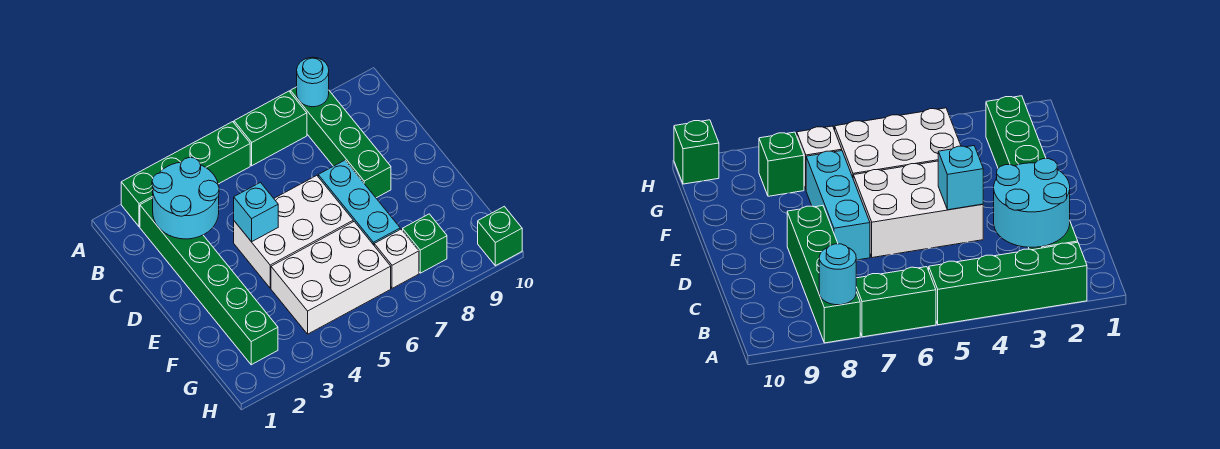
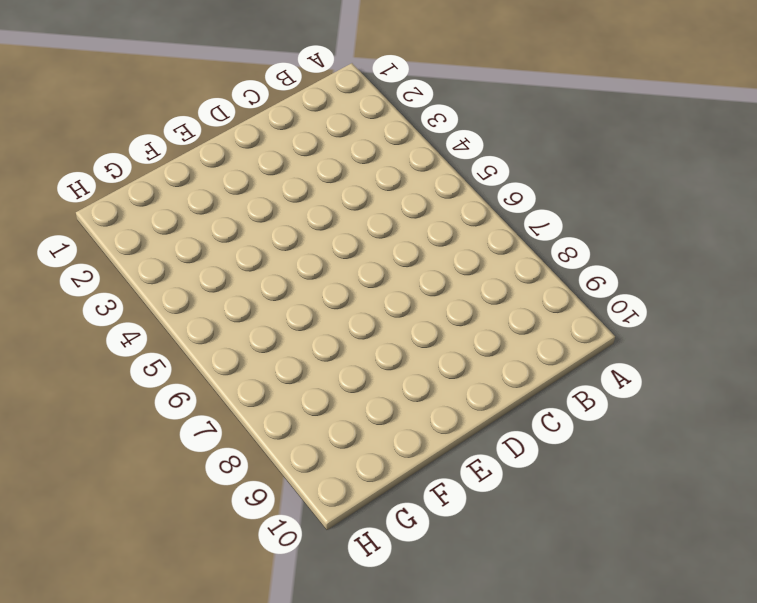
none -> green brick A2:A5 level 1
none -> green brick A6:A7 level 1
none -> green brick A8:D8 level 1

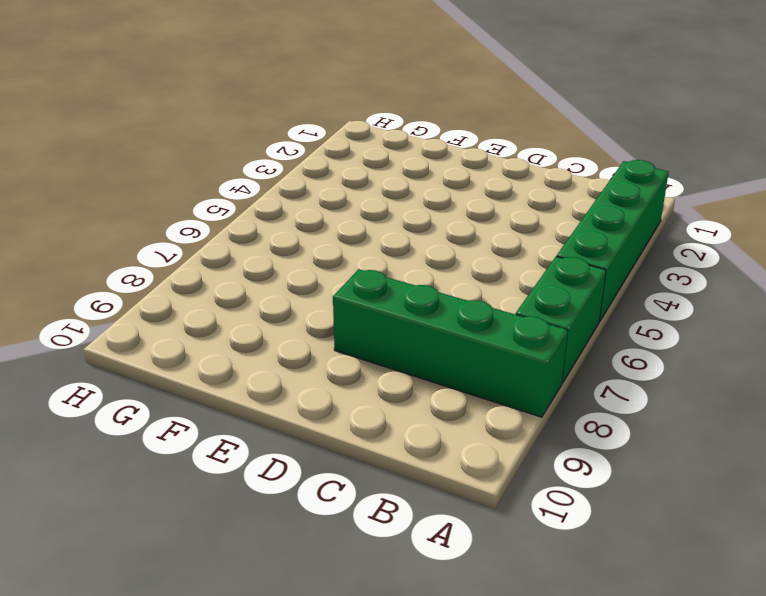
none -> green brick B2:G2 level 1
none -> white brick D4:E6 level 1
none -> cyan brick D7:F7 level 1

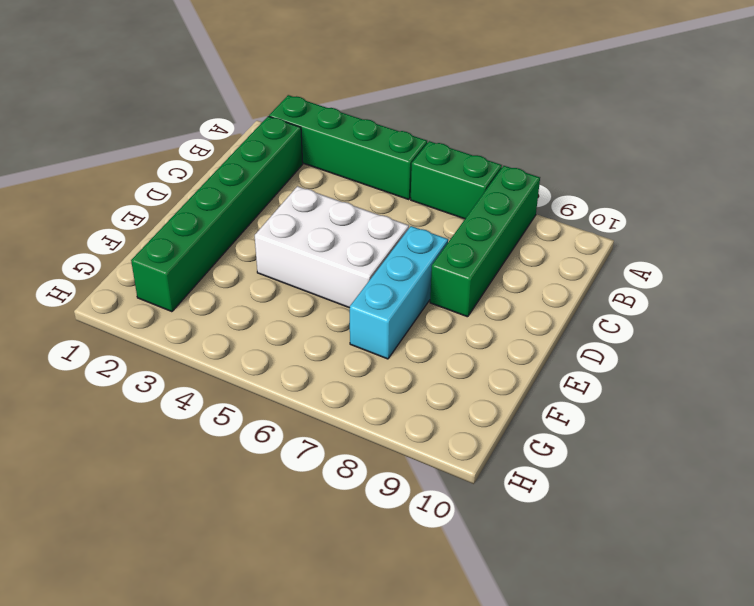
none -> white brick F4:G6 level 1
none -> white brick G7 level 1
none -> green brick G8 level 1

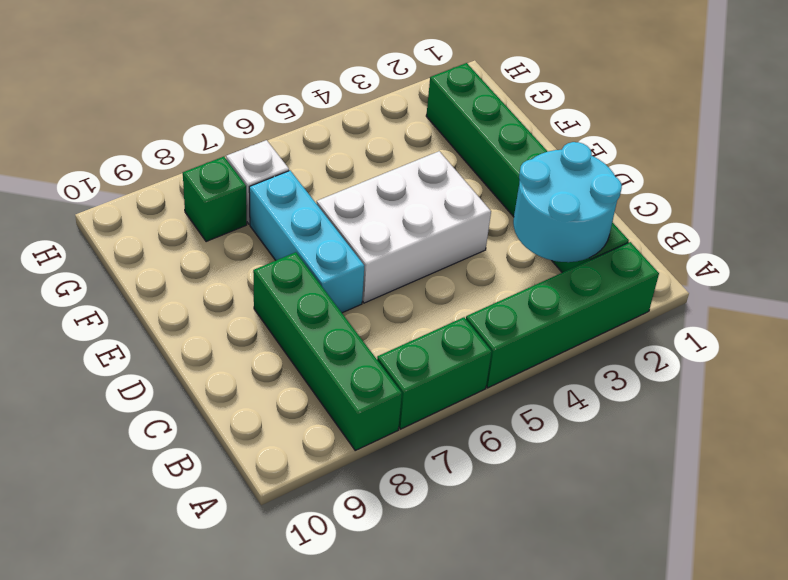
none -> white brick F4:G6 level 1
none -> green brick H10 level 1
none -> cyan round brick A8 level 2

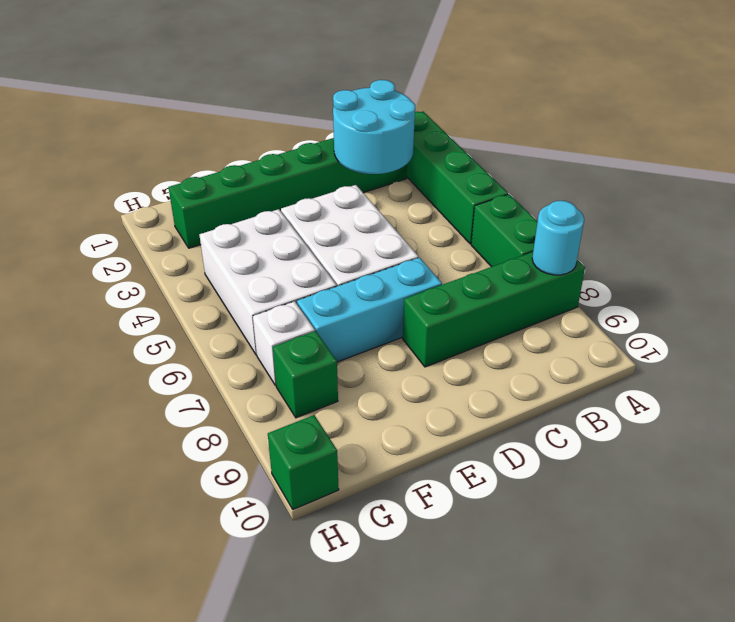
none -> cyan brick D4 level 2

